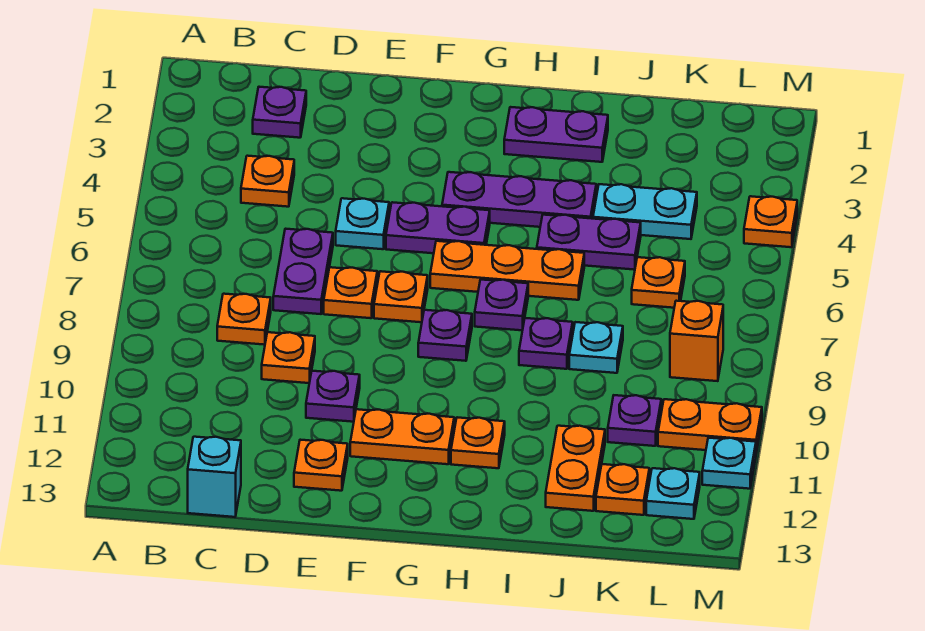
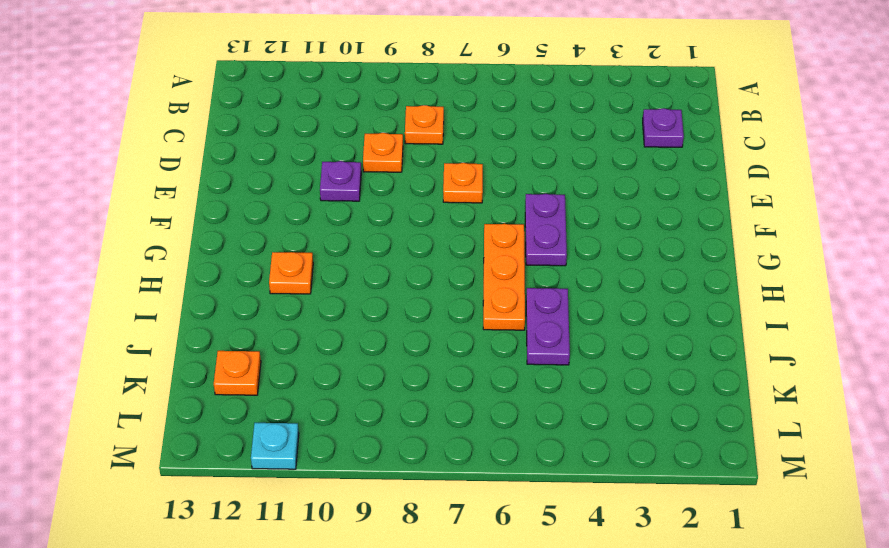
none -> orange plate C4 level 1
none -> cyan brick C13 level 1
none -> purple plate D6:D7 level 1
none -> cyan plate E5 level 1

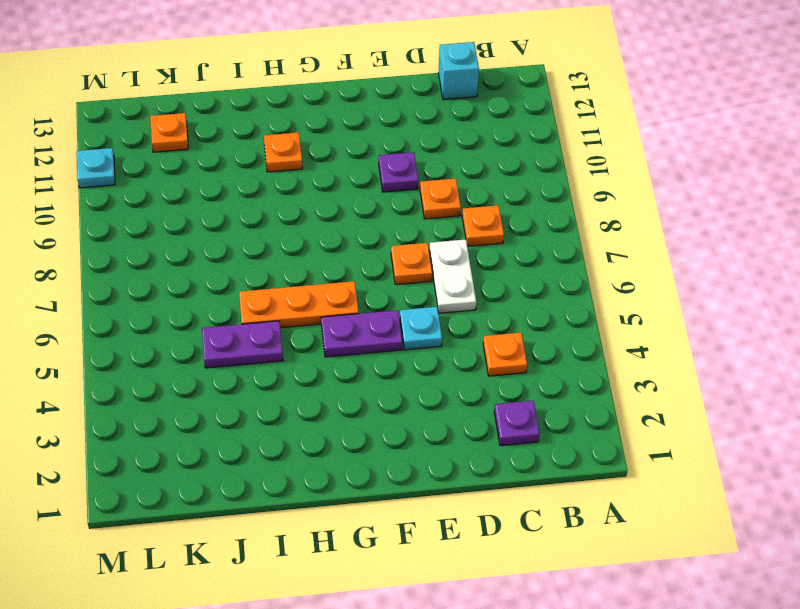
white plate D6:D7 level 1 -> purple plate D6:D7 level 1
none -> orange plate E12 level 1
none -> orange plate F7 level 1
none -> orange plate F11:G11 level 1
none -> purple plate G4:I4 level 1

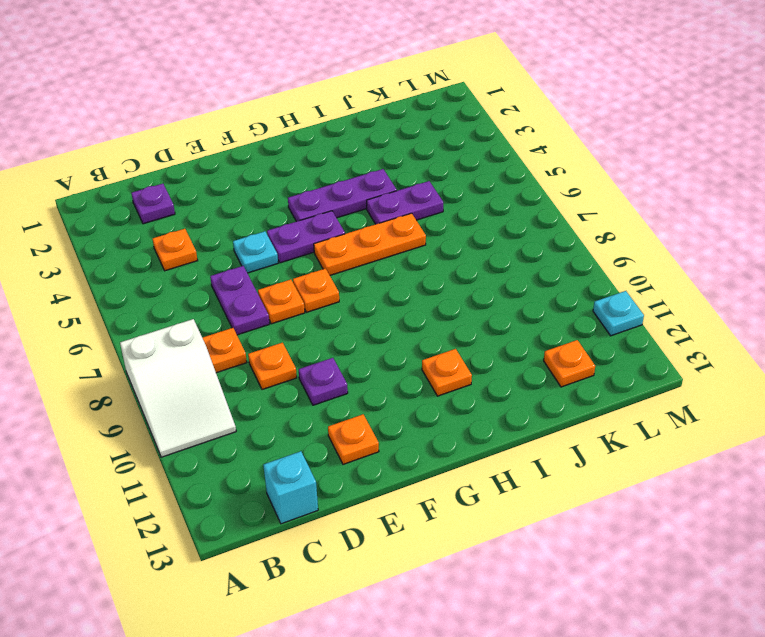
white slope A8:B10 level 1 top 8 -> none
none -> orange plate F11:G11 level 1
none -> purple plate G8 level 1
none -> purple plate H2:I2 level 1
none -> purple plate H7 level 1

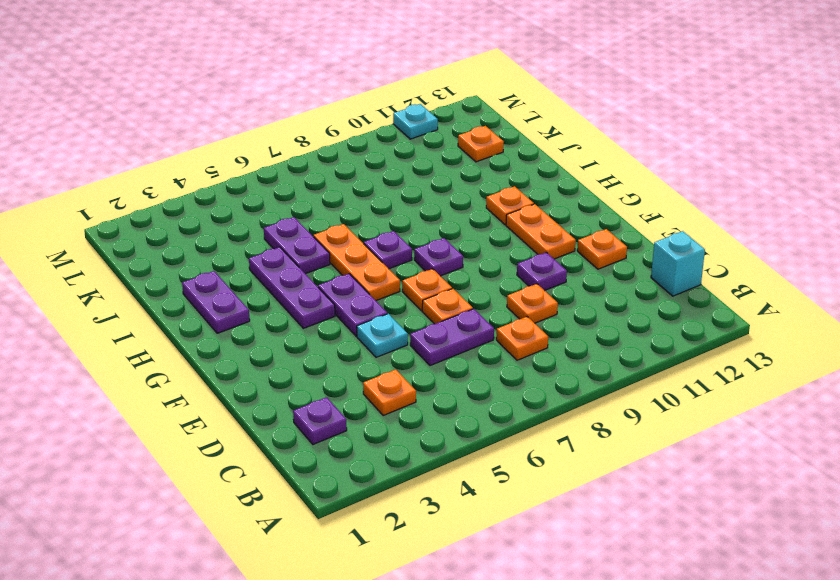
none -> purple plate I8 level 1
none -> cyan plate J4:K4 level 1
none -> cyan plate J8 level 1
none -> orange plate J11:J12 level 1

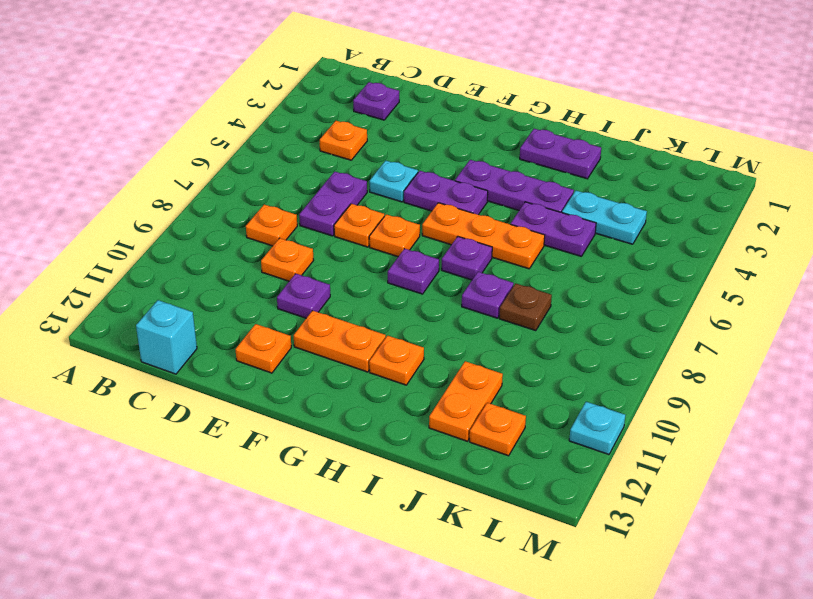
brown plate J8 level 1 -> cyan plate J8 level 1
none -> orange plate K6 level 1
none -> purple plate K10 level 1
none -> orange brick L8 level 1
none -> orange plate L10:M10 level 1

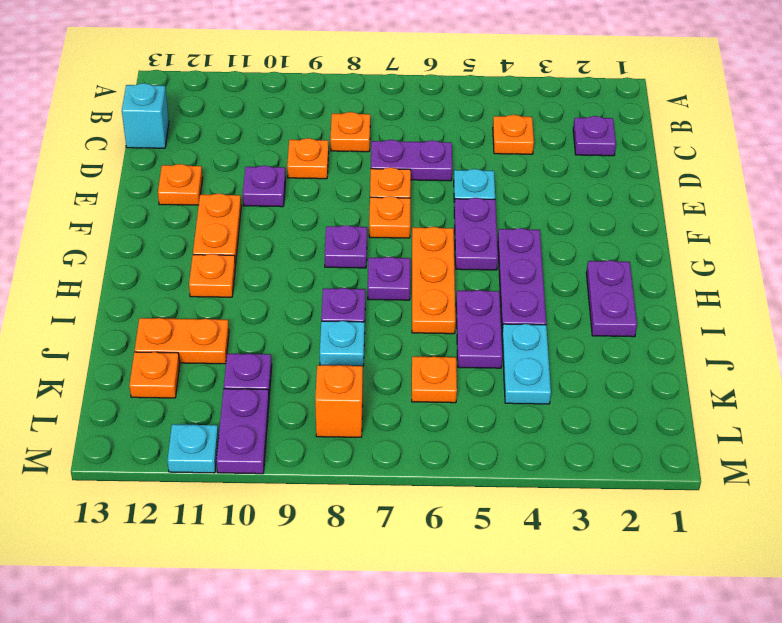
purple plate L10:M10 level 1 -> orange plate L10:M10 level 1
none -> cyan plate L12 level 1
none -> orange plate M4 level 1

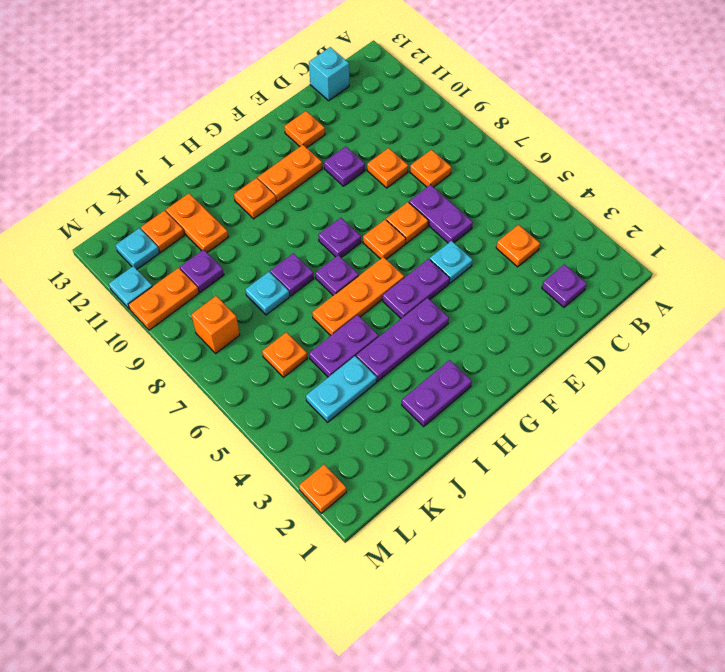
orange plate M2 level 1 -> orange plate M4 level 1

